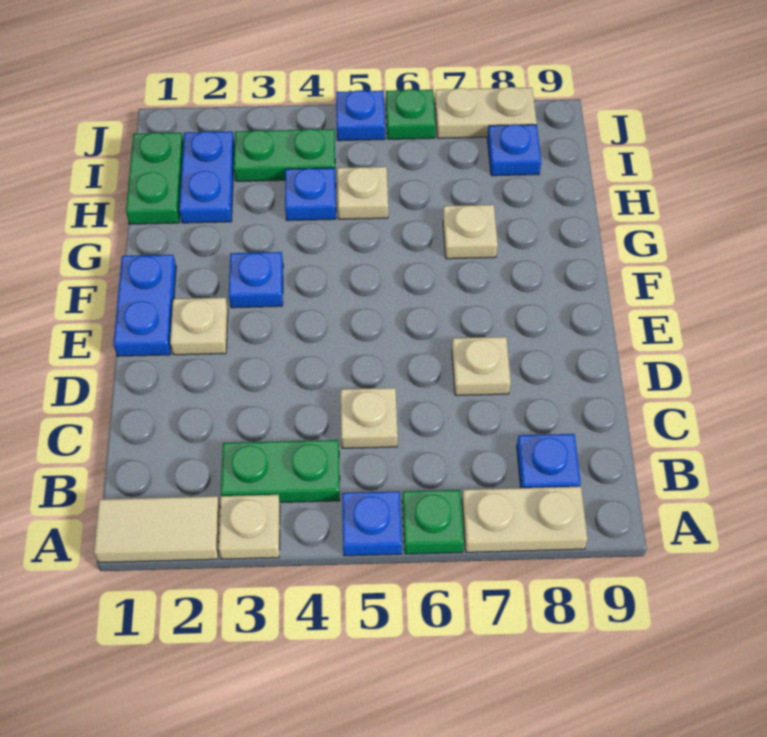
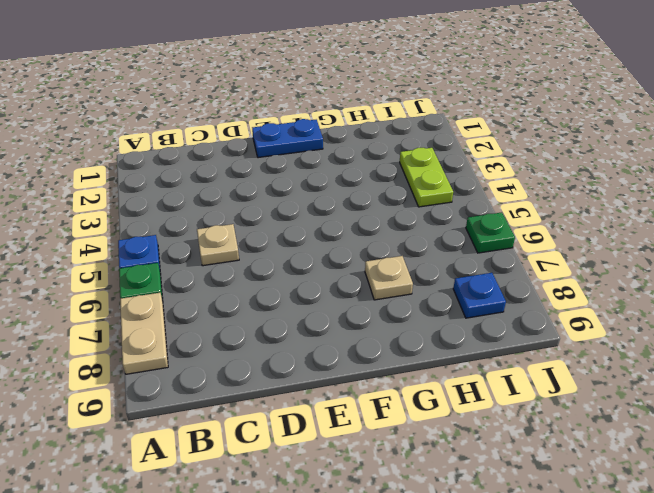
lime plate I3:I4 level 1 -> green plate I3:I4 level 1
none -> tan tile A1:A2 level 1
none -> tan plate A3 level 1
none -> green plate B3:B4 level 1

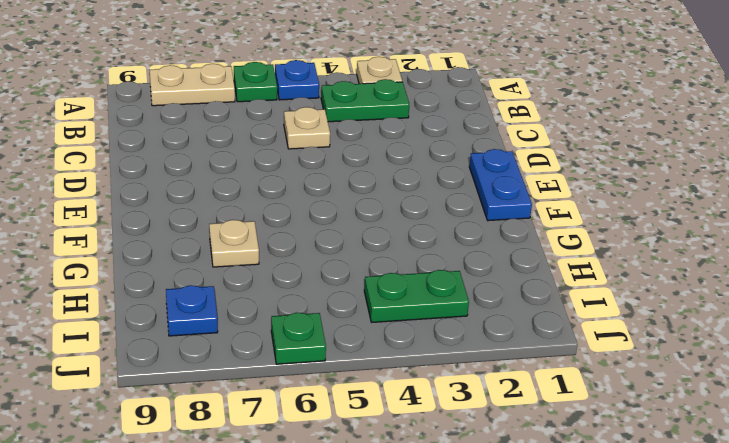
none -> tan tile A1:A2 level 1
none -> blue plate B8 level 1
none -> tan plate D7 level 1

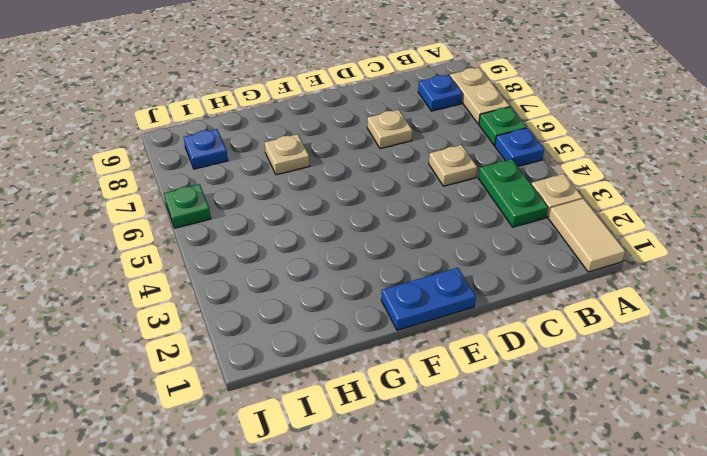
none -> tan plate E2 level 1
none -> blue plate F3 level 1
none -> green plate H1:I1 level 1

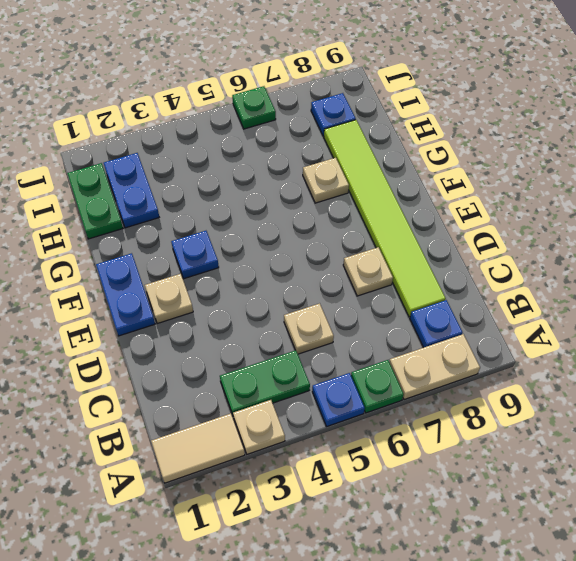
lime tile C8:H8 level 1 -> none
none -> blue plate H4 level 1
none -> tan plate H5 level 1
none -> green plate I3:I4 level 1

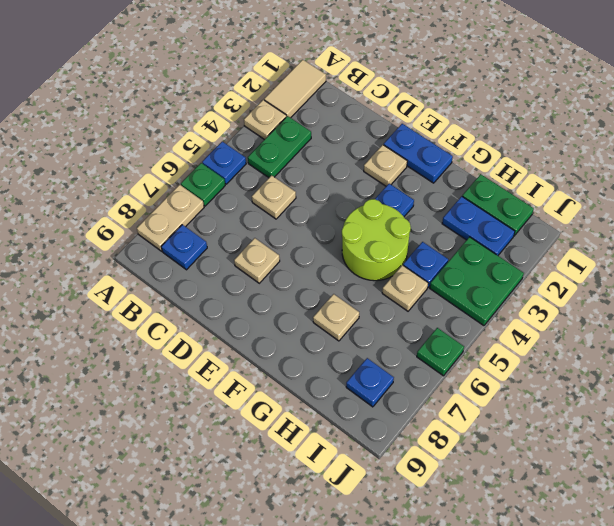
lime round brick F4:G5 level 1 -> none
green plate I3:J4 level 1 -> green plate I3:I4 level 1
none -> blue plate J5 level 1
none -> tan plate J7:J8 level 1

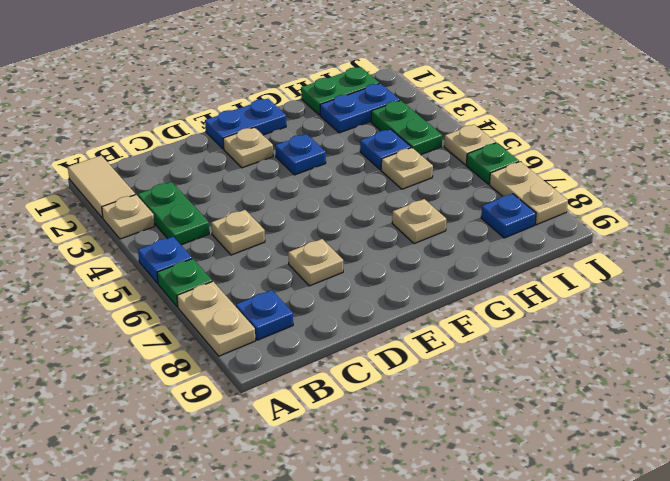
tan plate J5 level 1 -> blue plate J5 level 1

